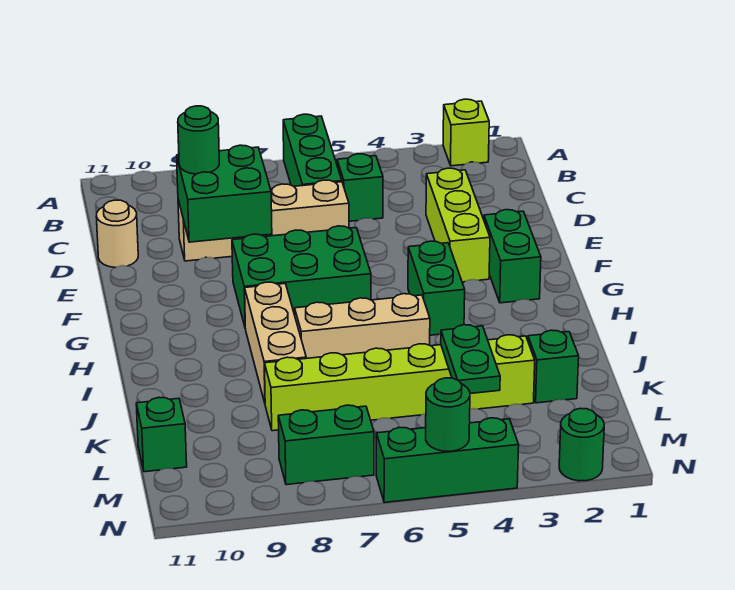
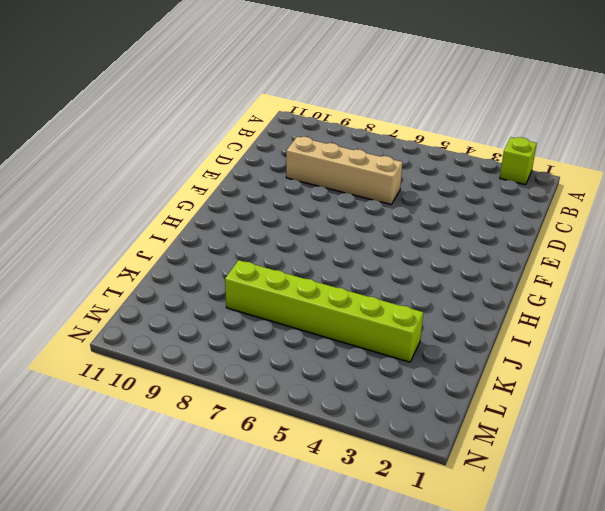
none -> green brick A6:C6 level 1
none -> green brick C5 level 1
none -> lime brick D3:F3 level 1

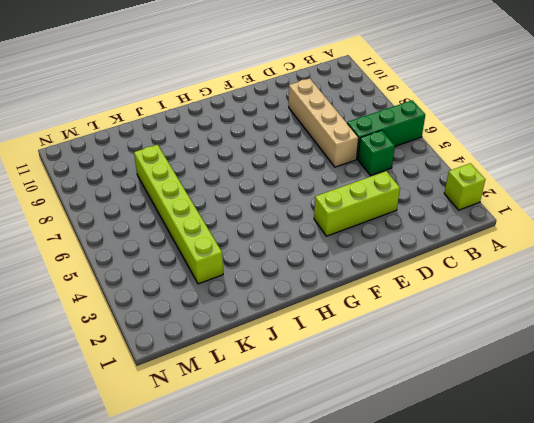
none -> tan round brick D11 level 1
none -> green brick F2:G2 level 1
none -> green brick F6:G8 level 1

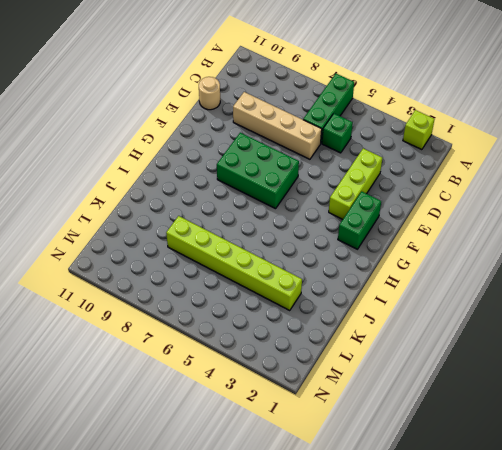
none -> green brick G4:H4 level 1
none -> tan brick H8:J8 level 1
none -> tan brick I5:I7 level 1

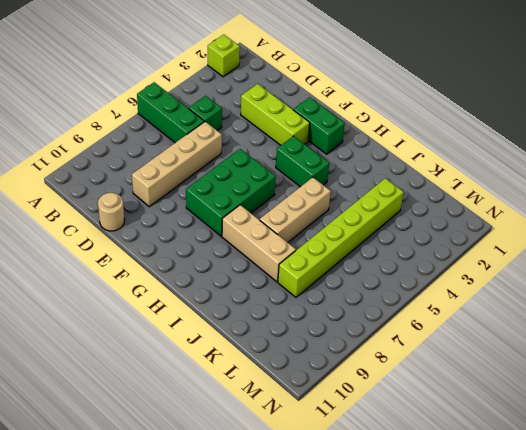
none -> green brick K2 level 1
none -> green brick L11 level 1
none -> green brick M7:M8 level 1

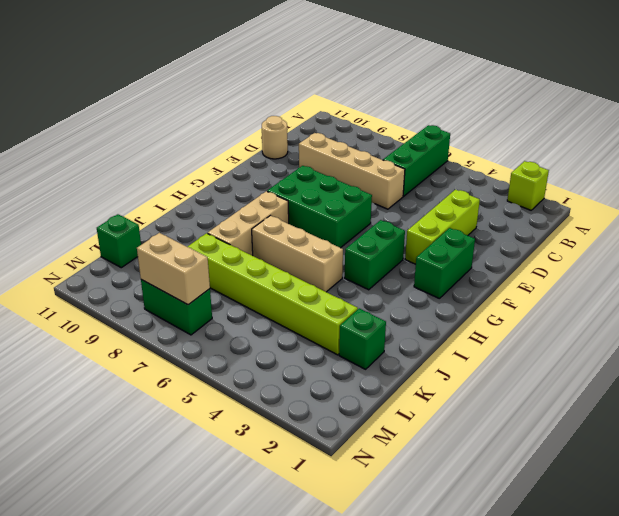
tan brick M7:M8 level 2 -> none
none -> green brick C5 level 1
none -> green round brick N2 level 1
none -> green brick N4:N6 level 1

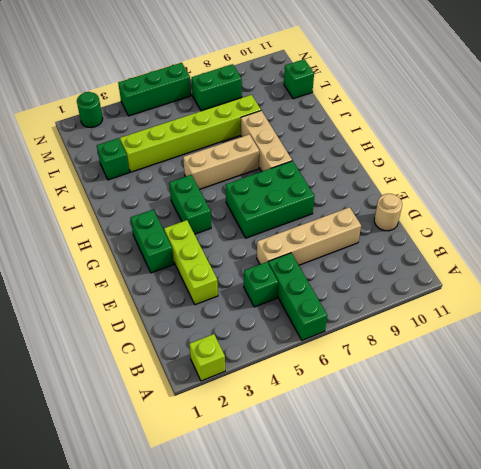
none -> green brick D8:E9 level 2
none -> green plate K4:L4 level 2
none -> green round brick N5 level 2

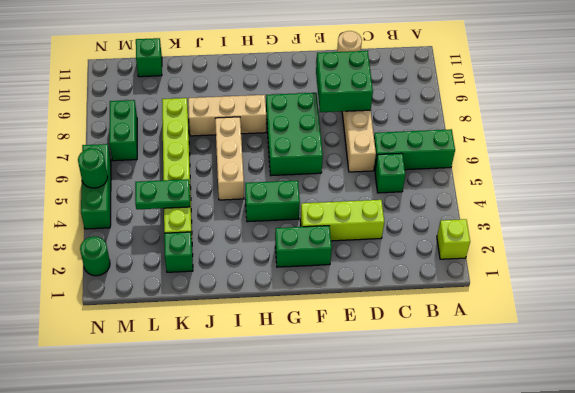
none -> green round brick D9 level 3

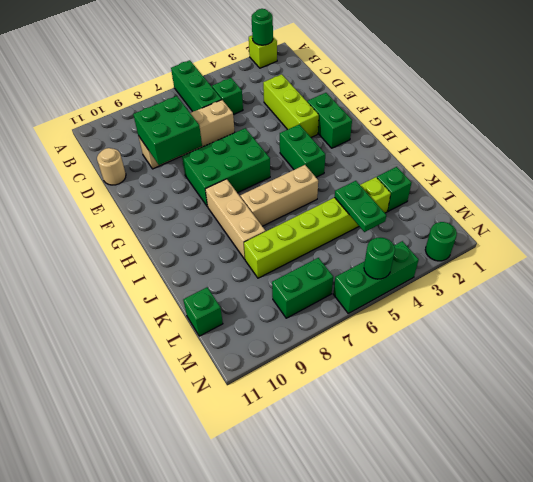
green round brick A2 level 2 -> green round brick D9 level 3

